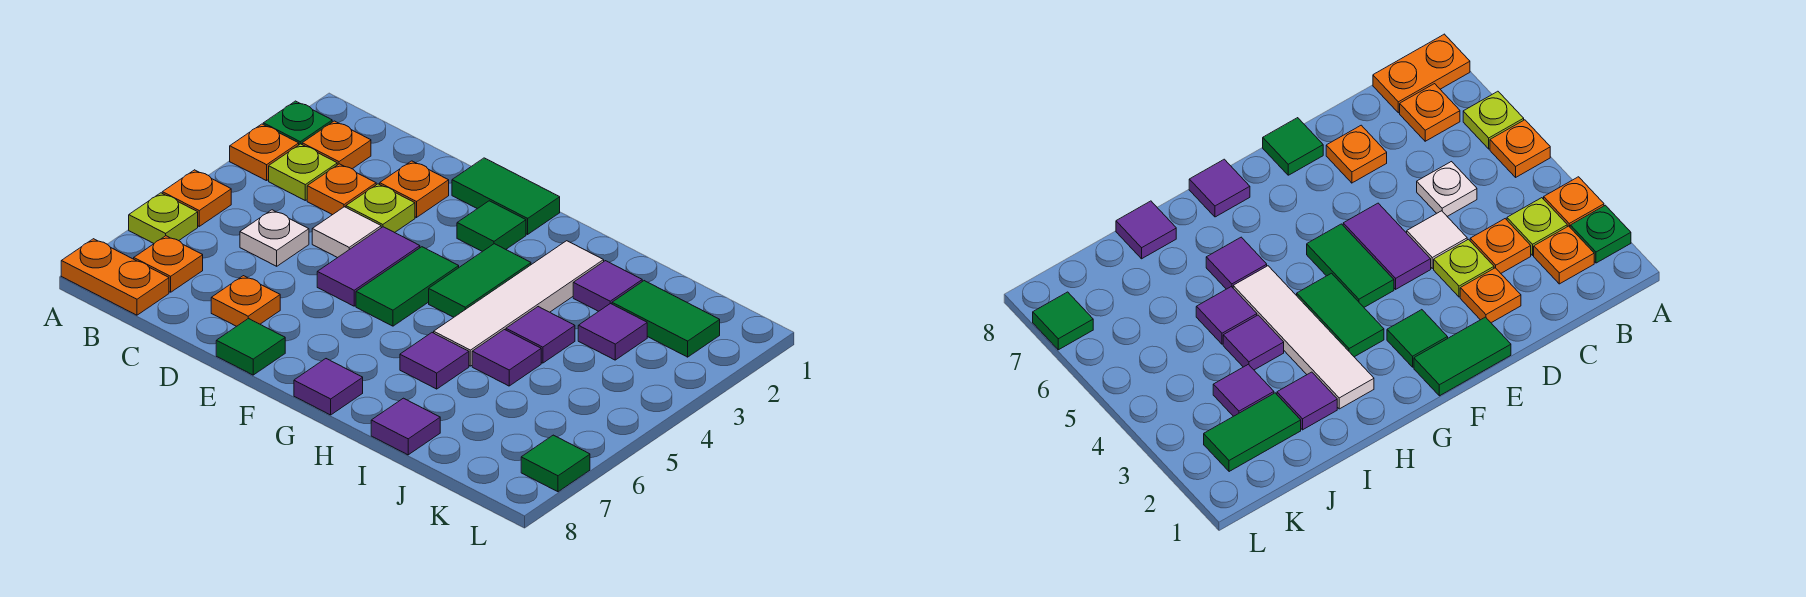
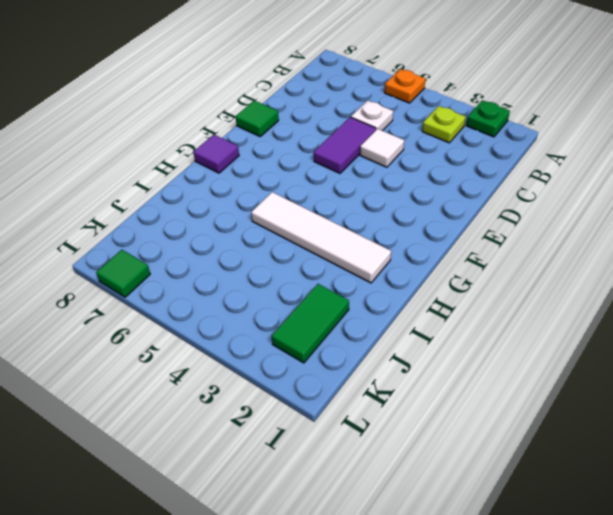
purple tile D5:E5 level 1 -> purple tile E4:E5 level 1
none -> orange plate A3 level 1
none -> lime plate A6 level 1
none -> orange plate A8:B8 level 1
none -> orange plate B2 level 1

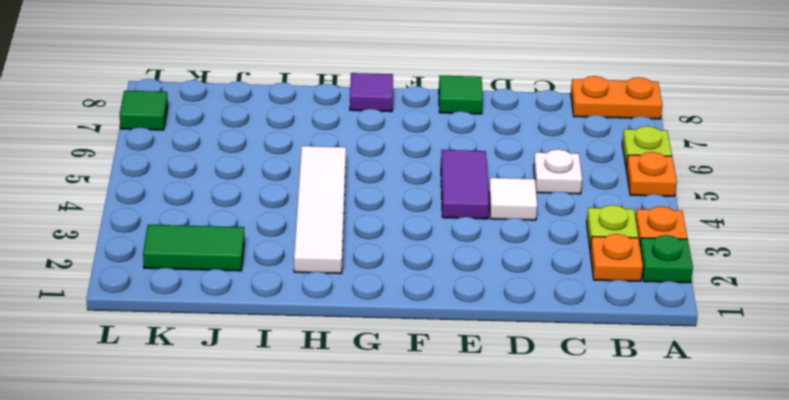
none -> orange plate B7 level 1
none -> orange plate C3 level 1
none -> orange plate D2 level 1
none -> lime plate D3 level 1

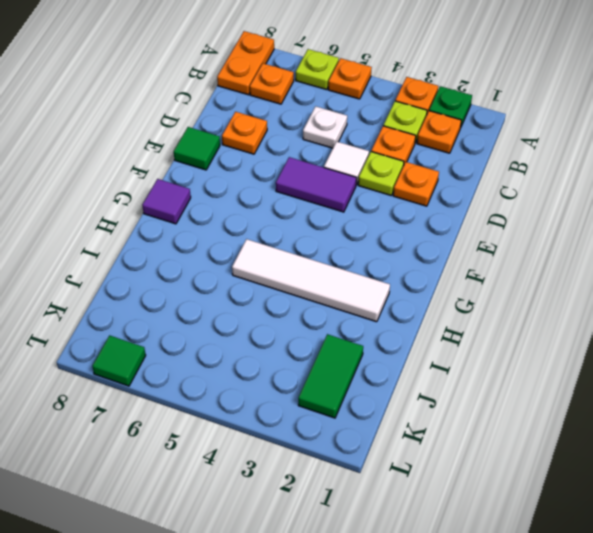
none -> green tile E1:F1 level 1
none -> green tile F2 level 1
none -> green tile F4:F5 level 1
none -> green tile G3:G4 level 1

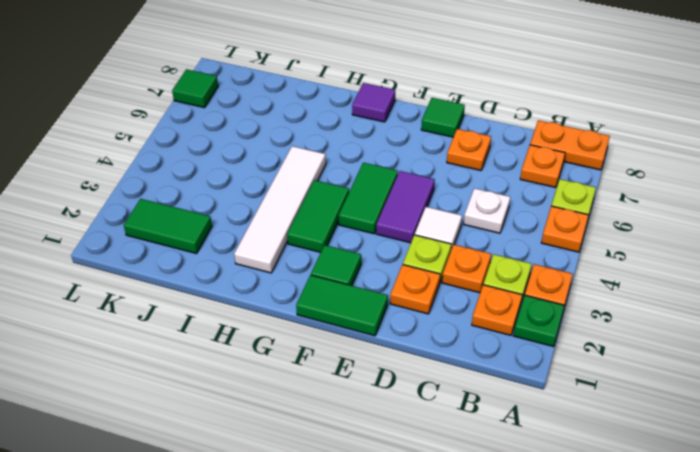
none -> purple tile H6 level 1
none -> purple tile I2 level 1
none -> purple tile I4 level 1
none -> purple tile I5 level 1

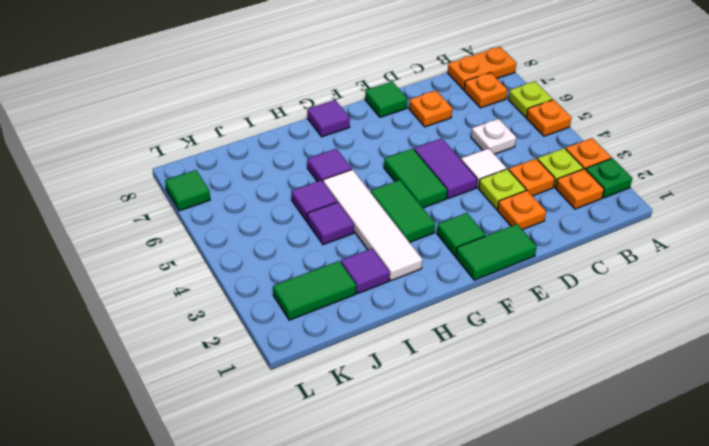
none -> purple tile I8 level 1
none -> purple tile J3 level 1

